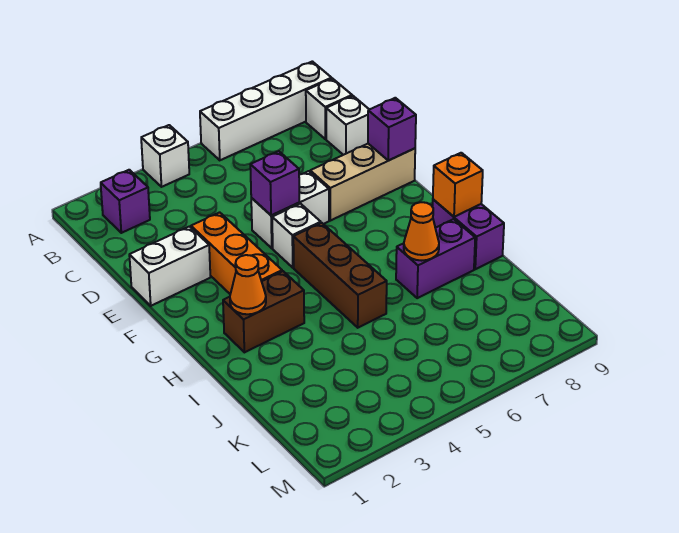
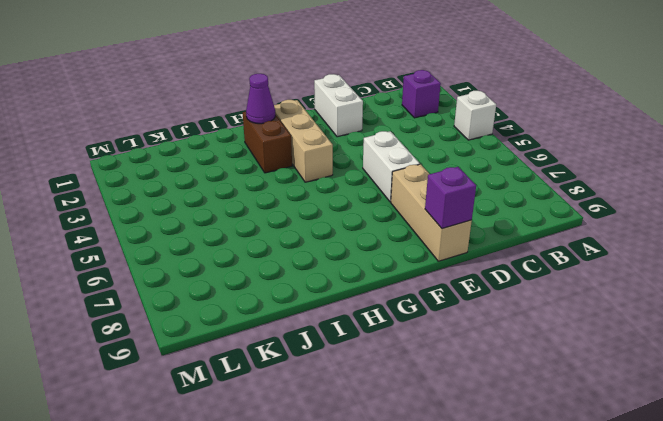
tan brick G2:G4 level 1 -> orange brick E3:G3 level 1
purple cone H2 level 2 -> orange cone H2 level 2
none -> white brick A6:A9 level 1
none -> white brick B9 level 1
none -> white brick C9 level 1

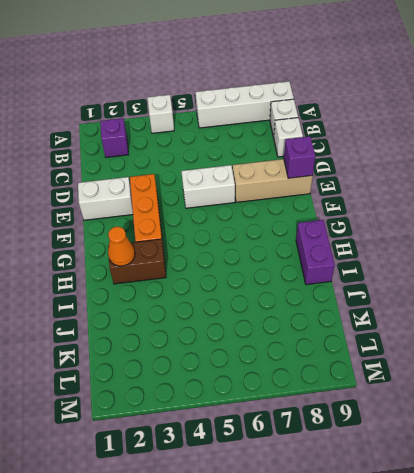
none -> white brick F5 level 1
none -> brown brick G5:I5 level 1
none -> purple brick I7:I8 level 1

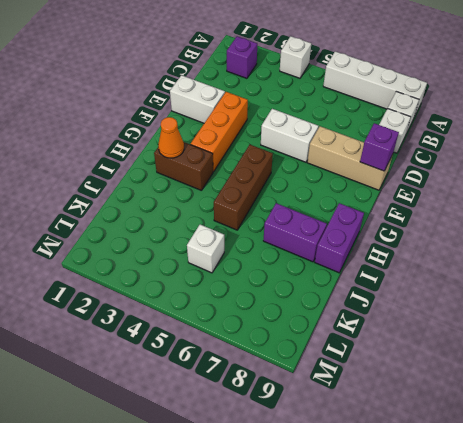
white brick K5 level 1 -> white brick F5 level 1
none -> purple brick E5 level 2
none -> orange brick H9 level 2
none -> orange cone I7 level 2

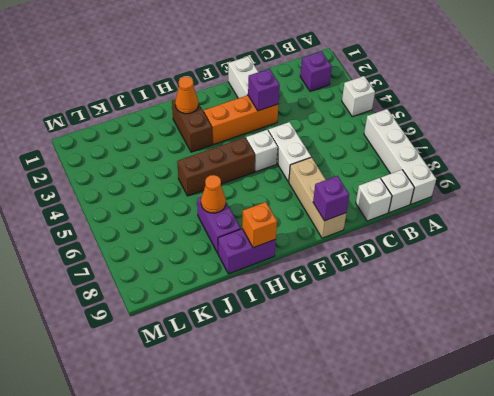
purple brick E3 level 2 -> purple brick E5 level 2

